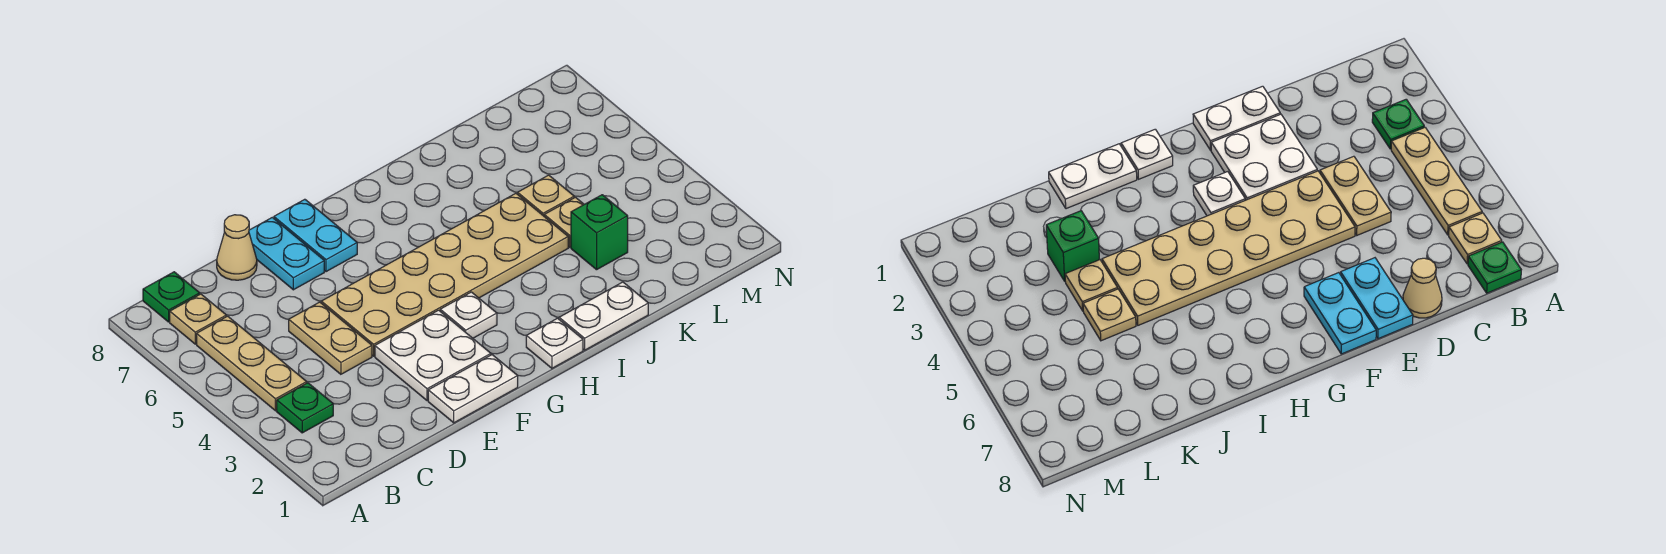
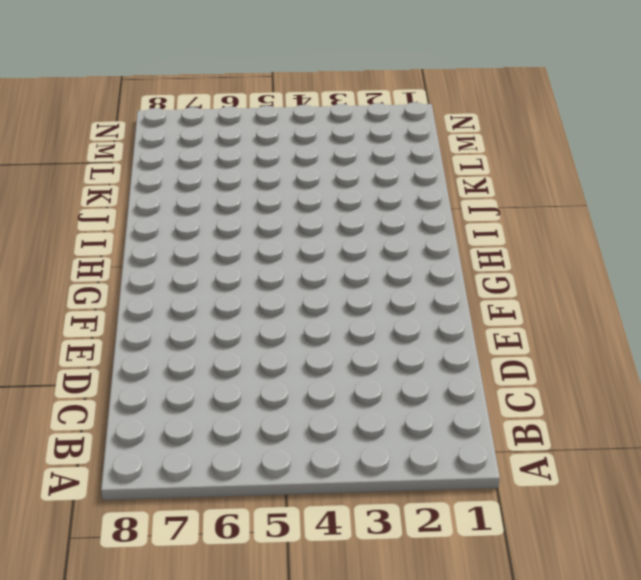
none -> green plate B3 level 1
none -> tan plate B4:B6 level 1
none -> tan plate B7 level 1

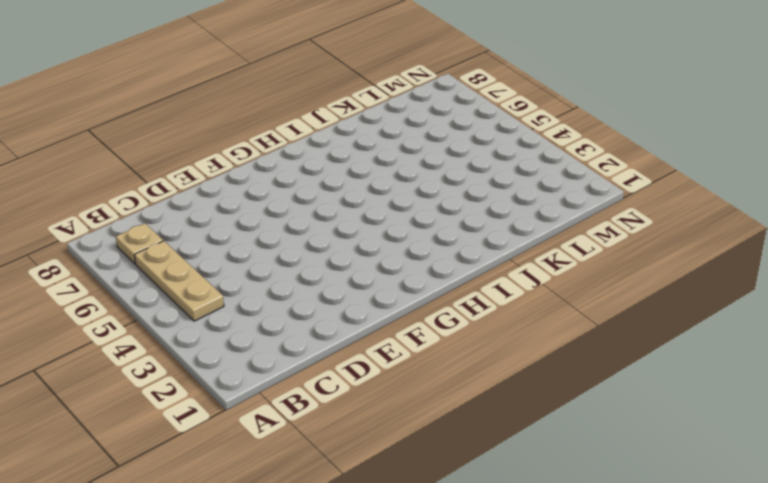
none -> green plate B3 level 1
none -> green plate B8 level 1
none -> tan plate D4:D5 level 1

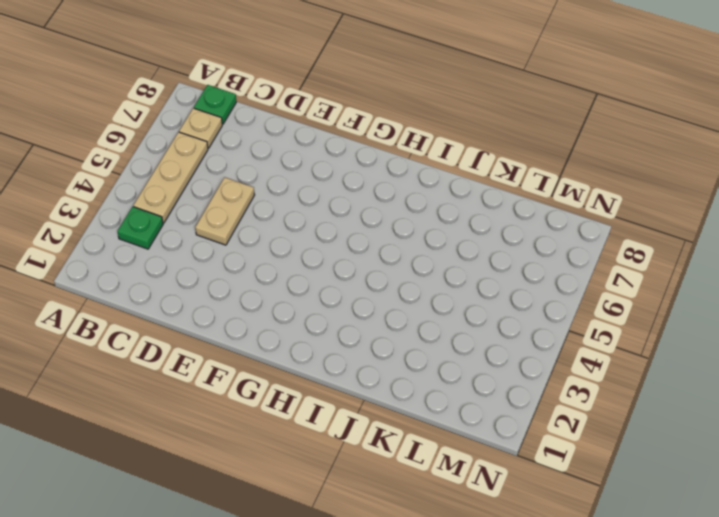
none -> tan cone D8 level 1
none -> white plate E1:F1 level 1
none -> white plate E2:F3 level 1

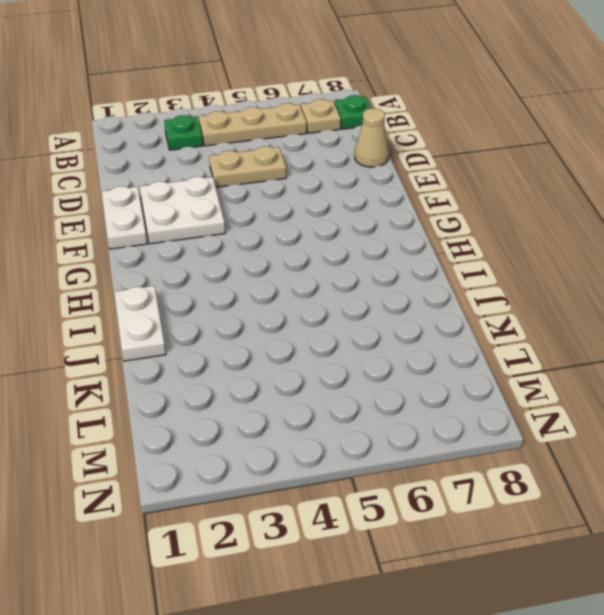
none -> tan plate E4:J5 level 1
none -> cyan plate E7:E8 level 1
none -> cyan plate F7:F8 level 1

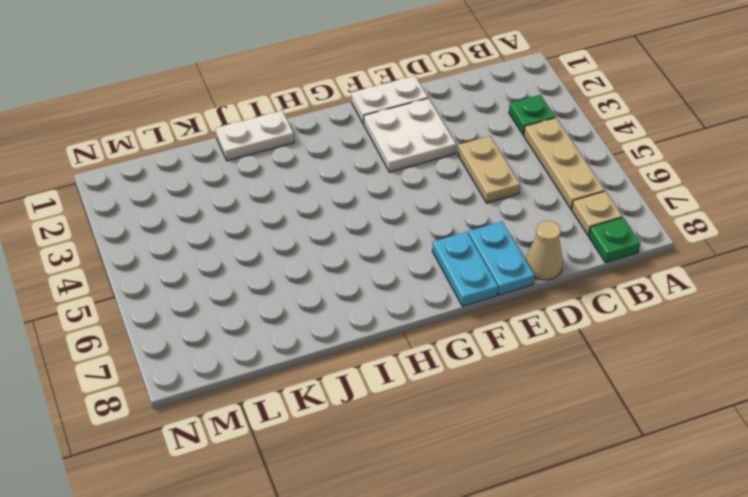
none -> tan plate E4:J5 level 1
none -> white plate G3 level 1
none -> white plate H1 level 1

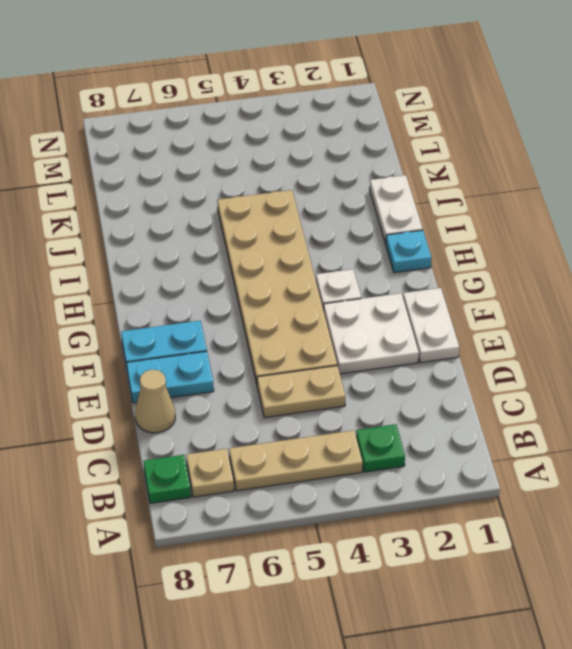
cyan plate H1 level 1 -> white plate H1 level 1
none -> green brick K3 level 1
none -> tan plate K4 level 1
none -> tan plate K5 level 1

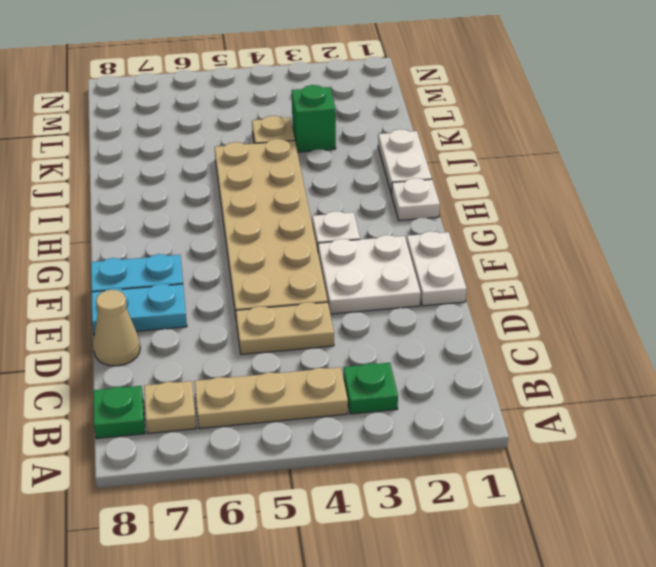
none -> tan plate K5 level 1

